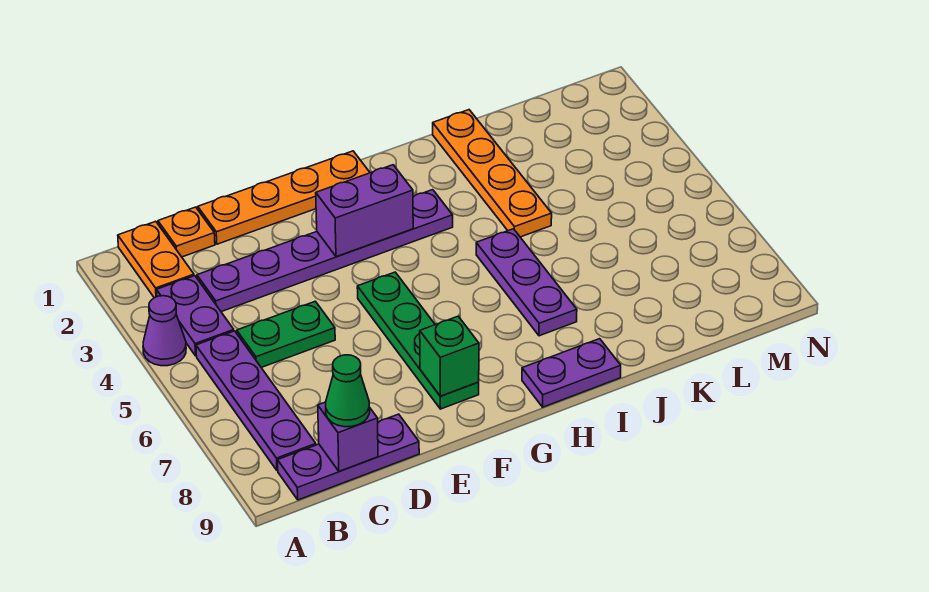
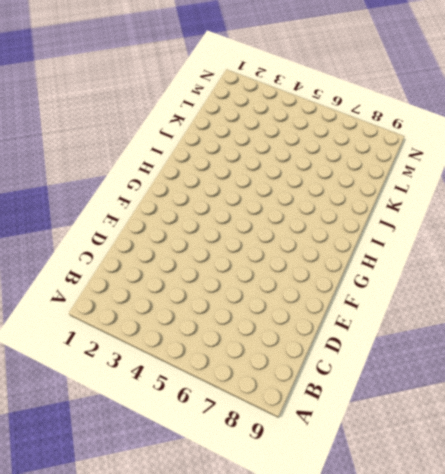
none -> purple cone A4 level 1
none -> orange plate B1:B2 level 1
none -> purple plate B3:B4 level 1

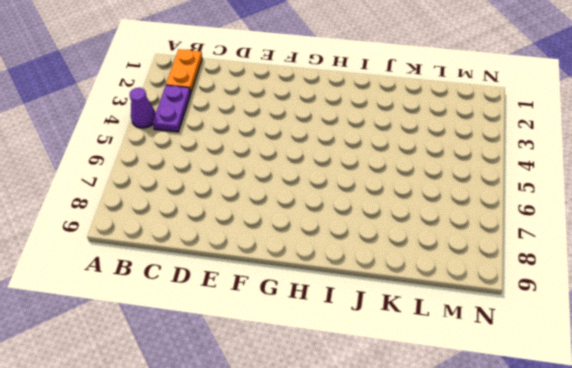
none -> purple plate B5:B8 level 1
none -> purple plate B9:D9 level 1
none -> orange plate C1 level 1

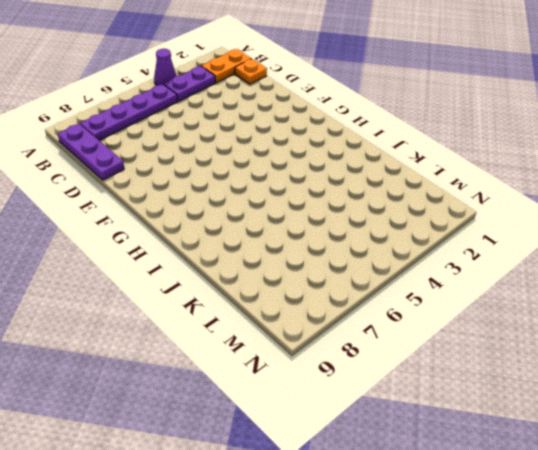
none -> purple plate C3:H3 level 1
none -> green plate C5:D5 level 1
none -> orange plate D1:G1 level 1

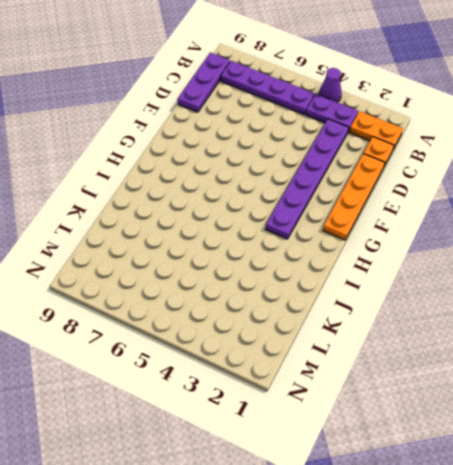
none -> green plate C5:D5 level 1
none -> green plate F5:F8 level 1
none -> purple plate H9:I9 level 1

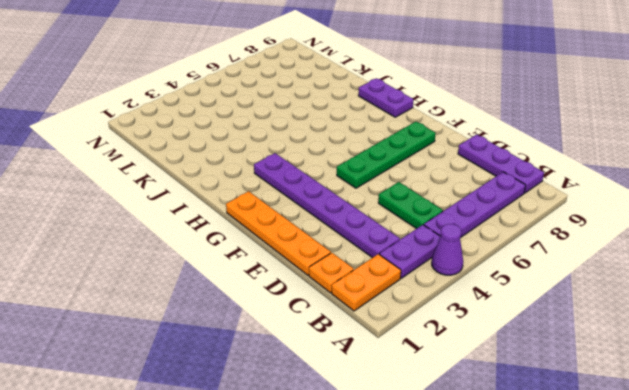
none -> purple plate I5:I7 level 1
none -> orange plate J1:J4 level 1
none -> purple brick C9 level 2

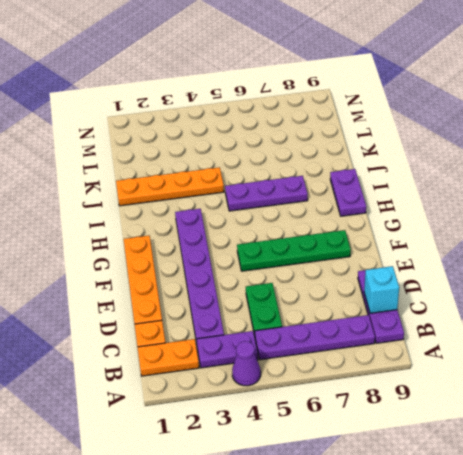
cyan brick C9 level 2 -> purple brick C9 level 2
none -> purple brick F3:G3 level 2
none -> green brick F8 level 2
none -> green cone C9 level 3

